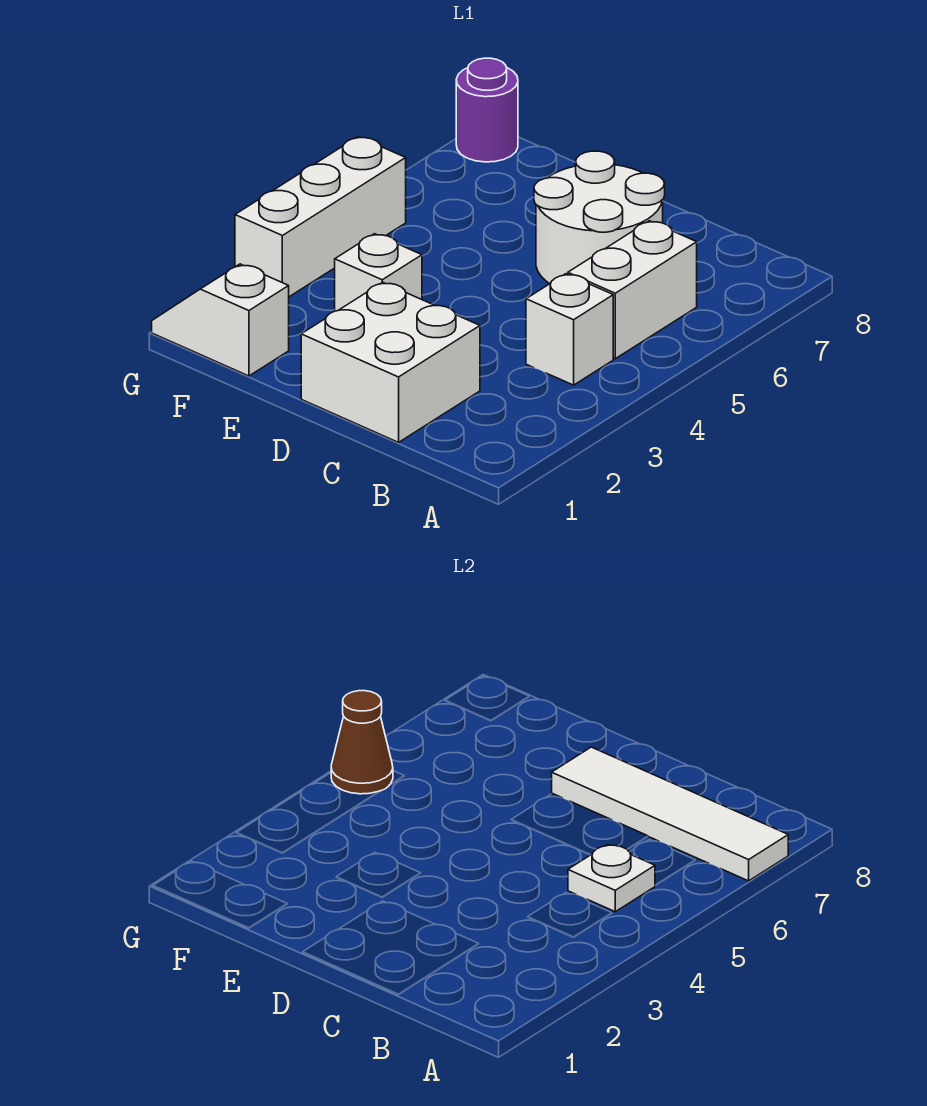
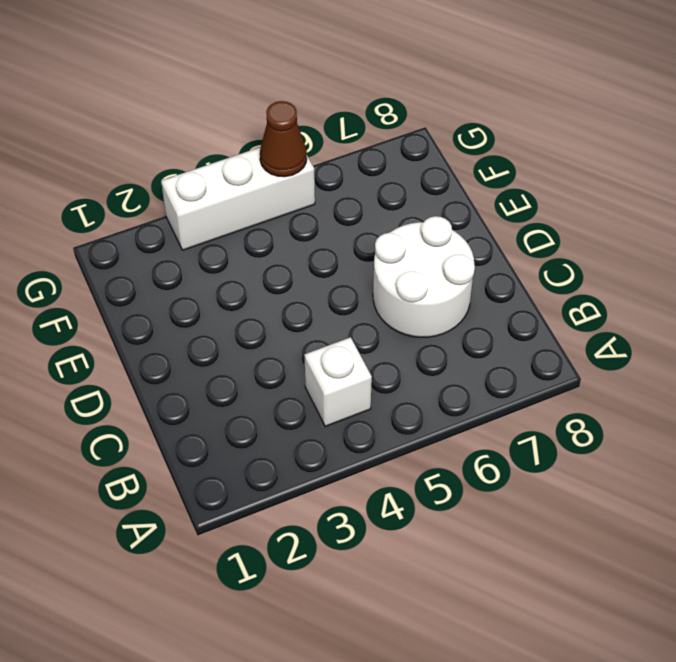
none -> white brick B5:B6 level 1
none -> white brick C1:D2 level 1

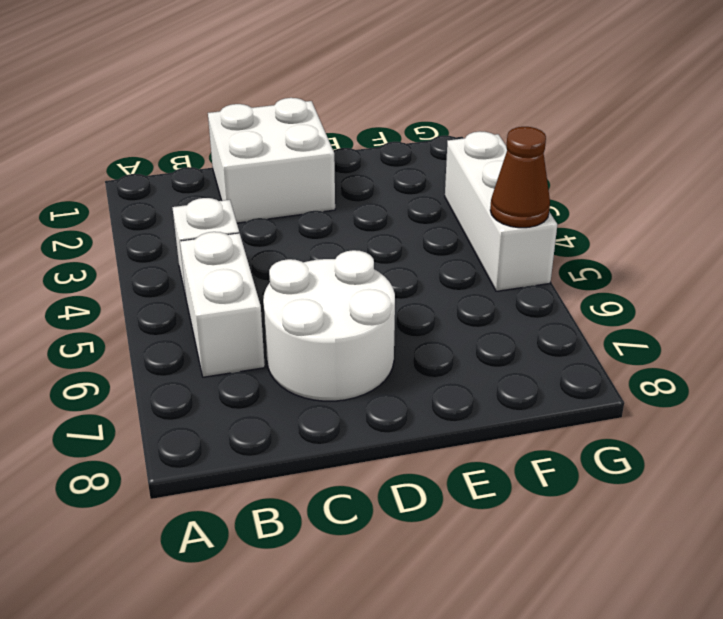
none -> white brick E3 level 1
none -> white slope F1:G1 level 1 top F

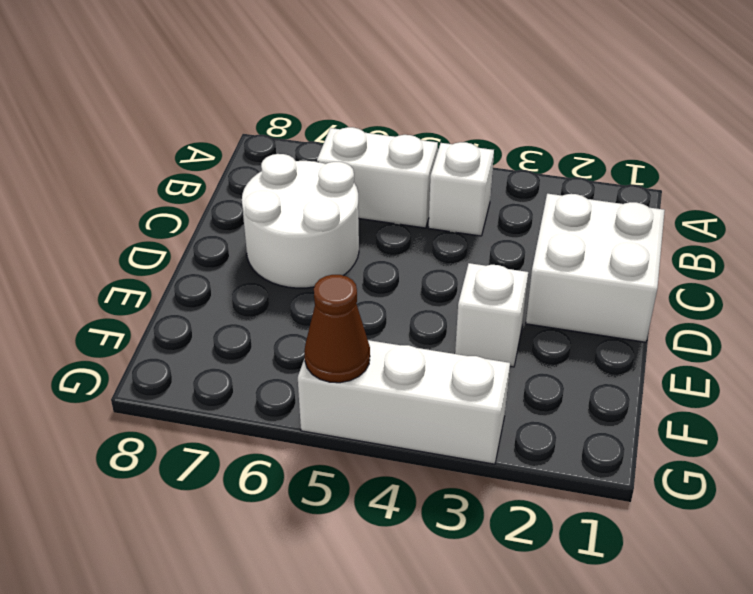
none -> white slope F1:G1 level 1 top F
none -> purple round brick G8 level 1

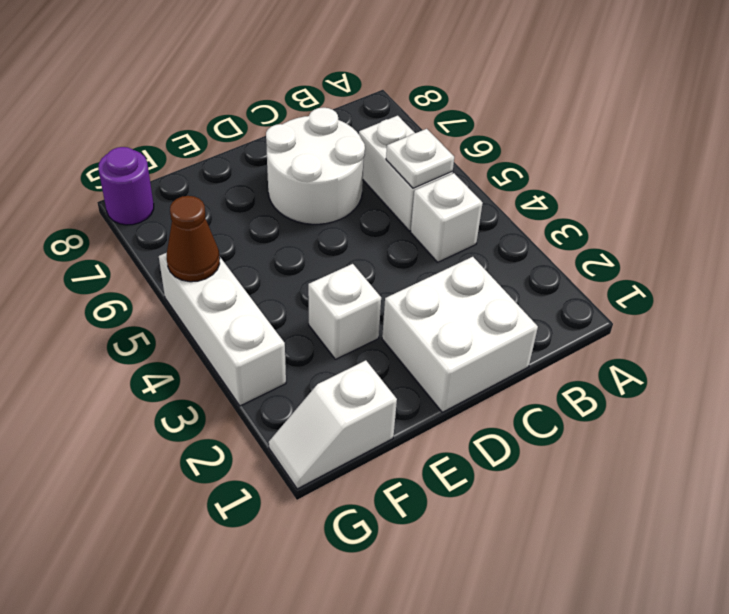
none -> white tile A7:D7 level 2

